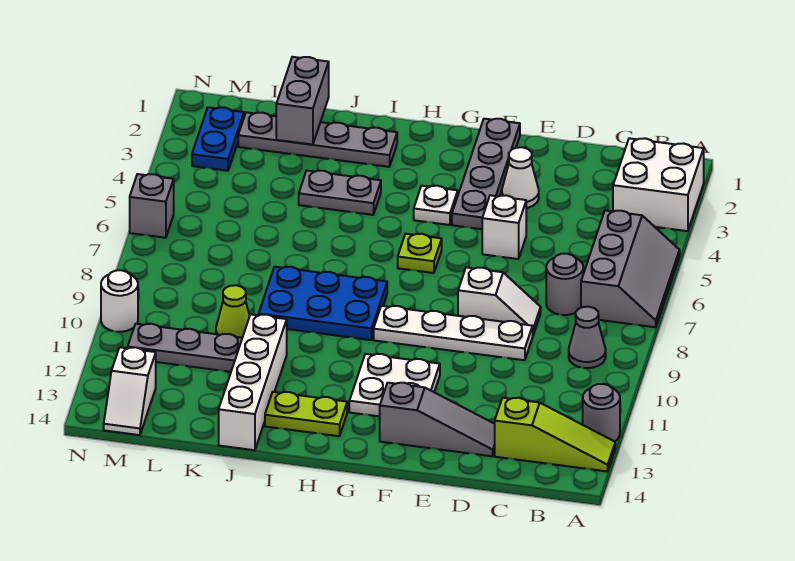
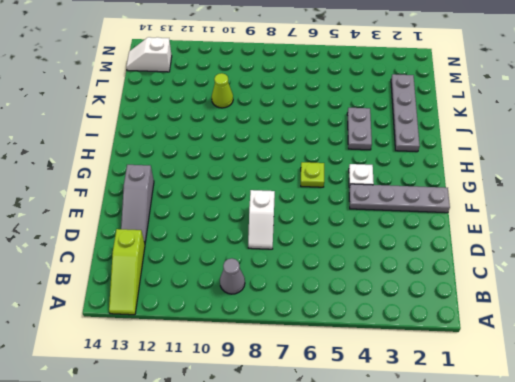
none -> white brick A2:B3 level 1
none -> grey slope A5:B7 level 1 top B
none -> grey round brick A12 level 1

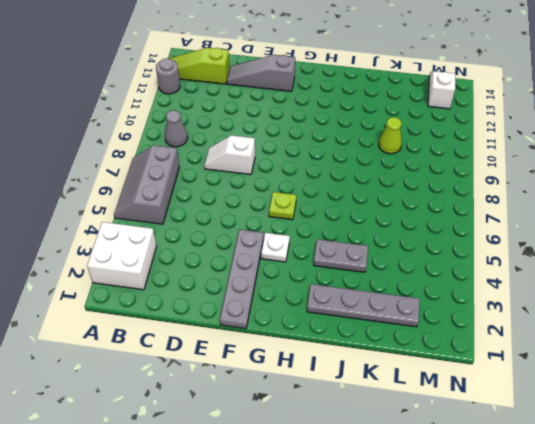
none -> grey round brick C7 level 1
none -> white plate D9:G9 level 1
none -> white cone E3 level 1

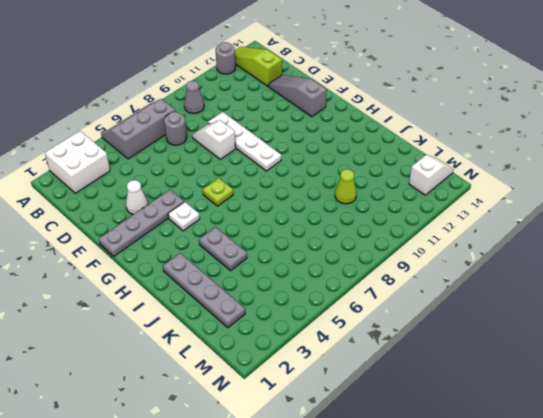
none -> white brick E5 level 1
none -> white plate F11:G12 level 1
none -> blue plate H8:J9 level 1

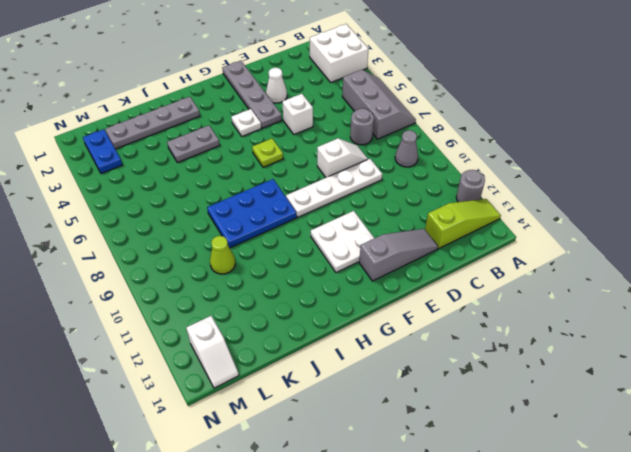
none -> lime plate H13:I13 level 1
none -> white brick J11:J14 level 1
none -> grey plate K11:M11 level 1

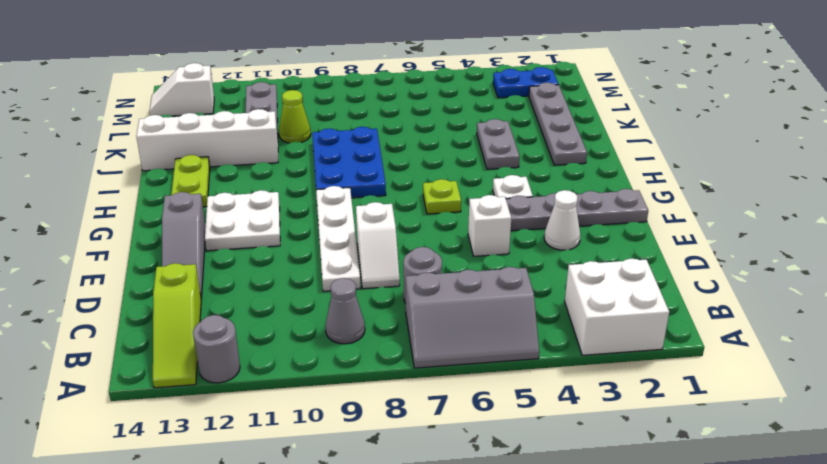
none -> grey brick N6 level 1
none -> white round brick N10 level 1
none -> grey brick K1:K2 level 2

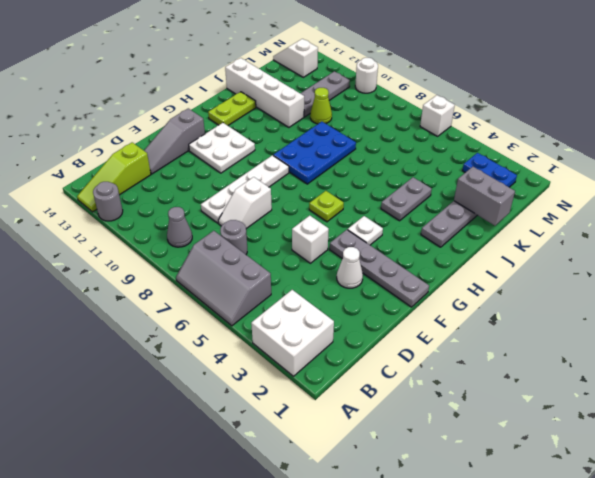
white brick N6 level 1 -> grey brick N6 level 1

